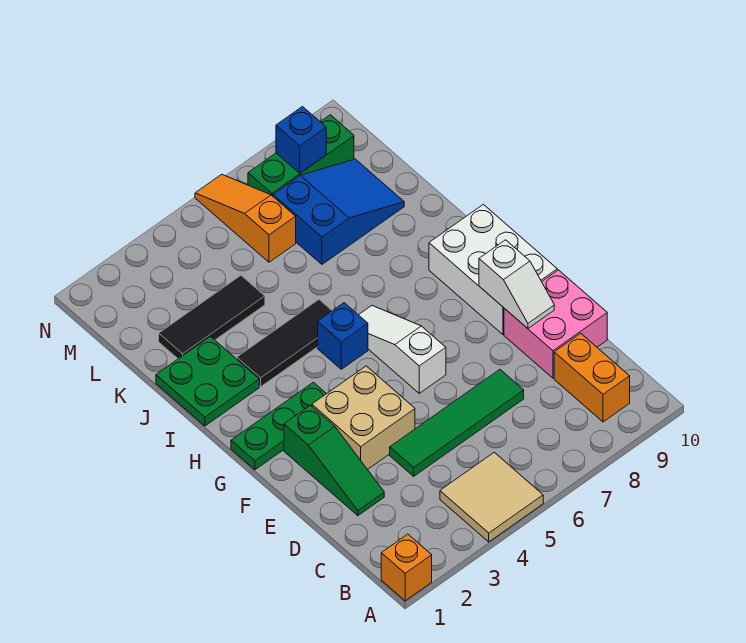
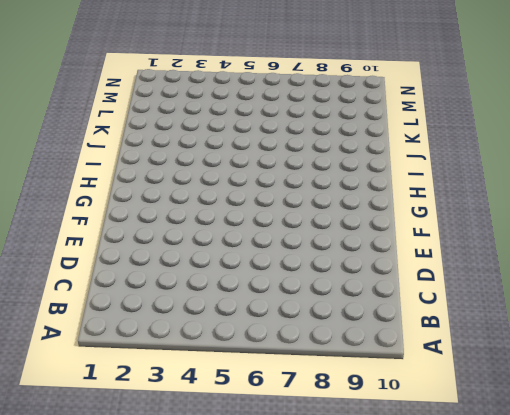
none -> orange brick A1 level 1
none -> tan tile A4:B5 level 1
none -> orange brick B9:C9 level 1

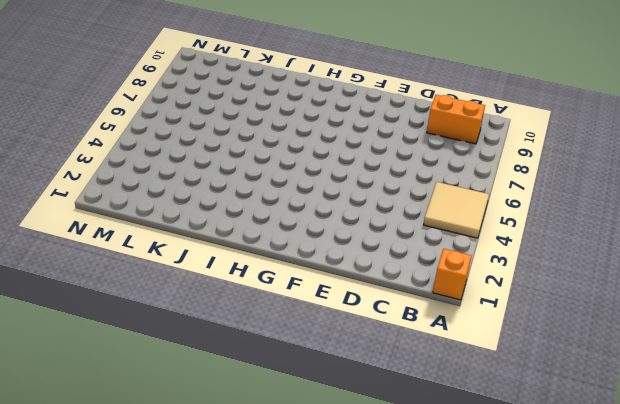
none -> green slope D2:F2 level 1 top F
none -> green tile D4:D7 level 1
none -> pink brick D9:E10 level 1

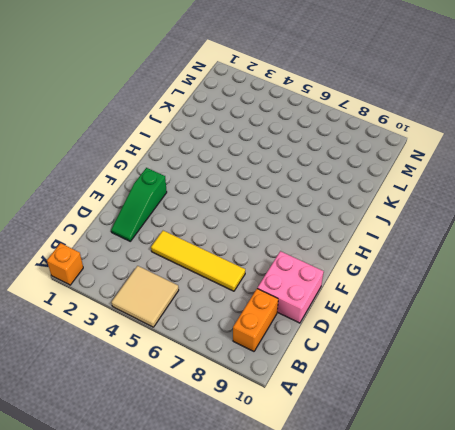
yellow tile D4:D7 level 1 -> green tile D4:D7 level 1
none -> tan brick E3:F4 level 1
none -> white slope F6:H6 level 1 top F
none -> white brick F9:H10 level 1

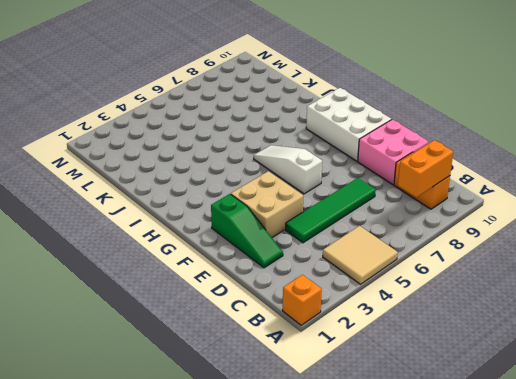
orange brick B8:B9 level 2 -> none
none -> green plate G1:G3 level 1
none -> blue brick H5 level 1
none -> green plate I1:J2 level 1

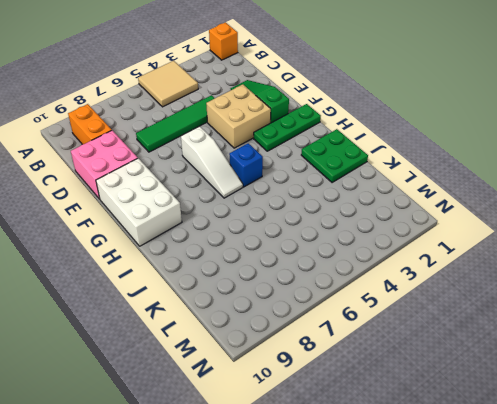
none -> black tile I3:I5 level 1
none -> black tile K2:K4 level 1
none -> blue slope K7:L9 level 1 top 7

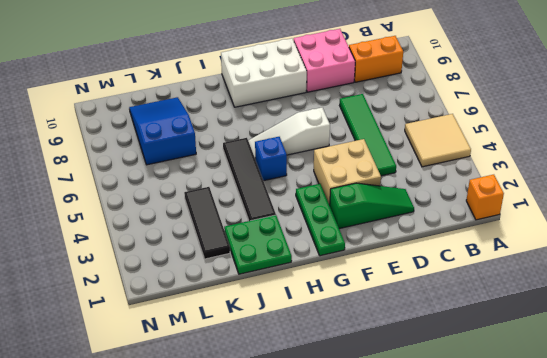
black tile I3:I6 level 1 -> black tile I3:I5 level 1
none -> orange slope L6:N6 level 1 top L
none -> green brick M7:M9 level 1
none -> white slope E9:F9 level 2 top F

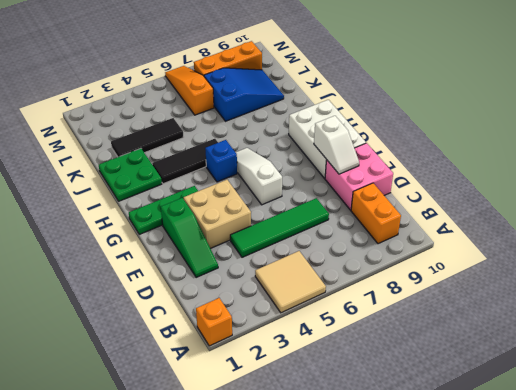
orange brick M7:M9 level 1 -> green brick M7:M9 level 1
none -> blue brick M8 level 2

